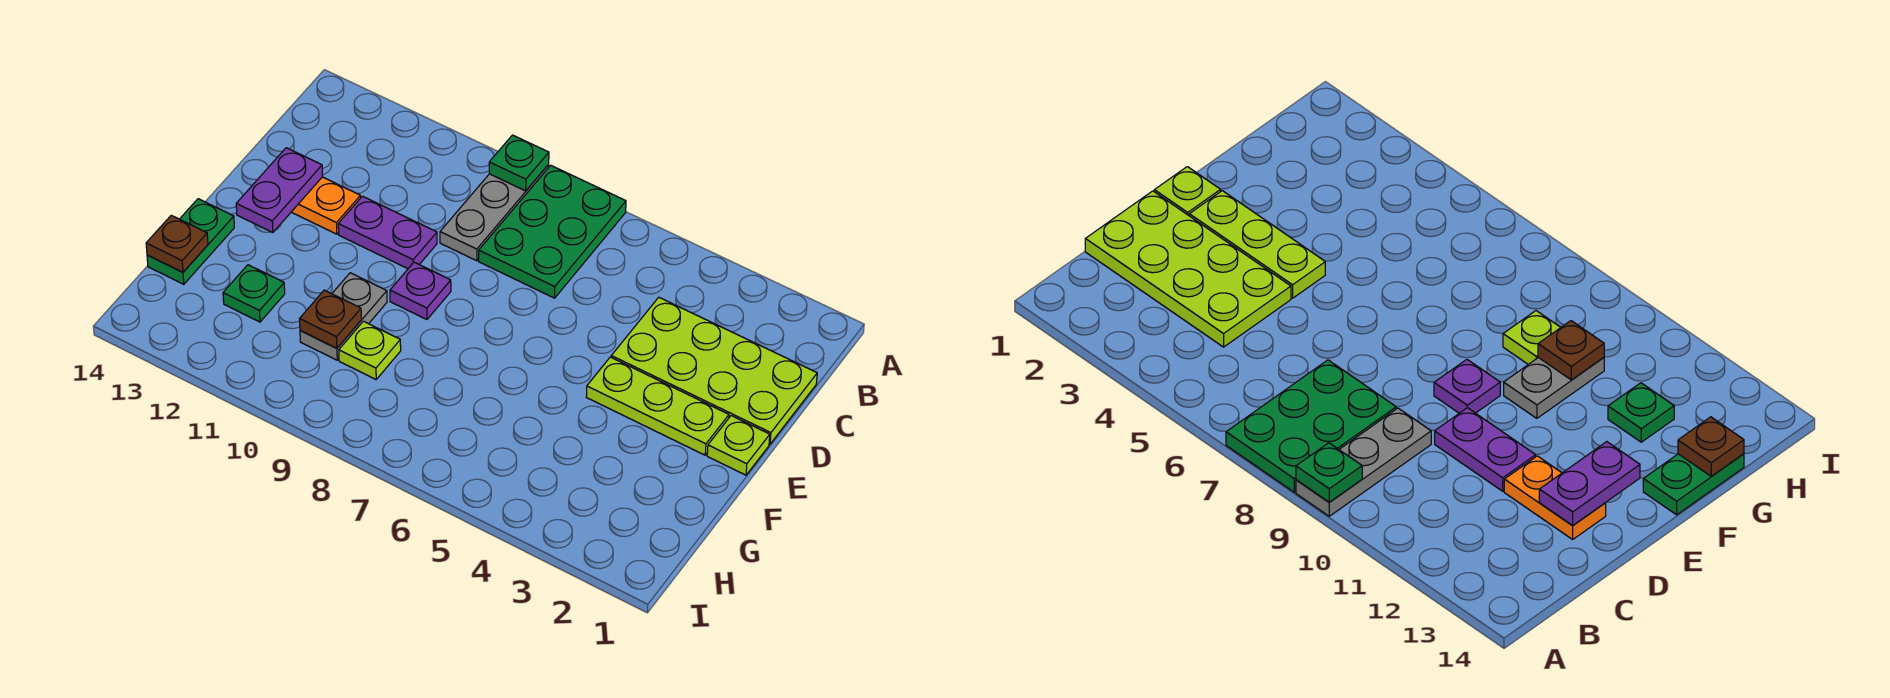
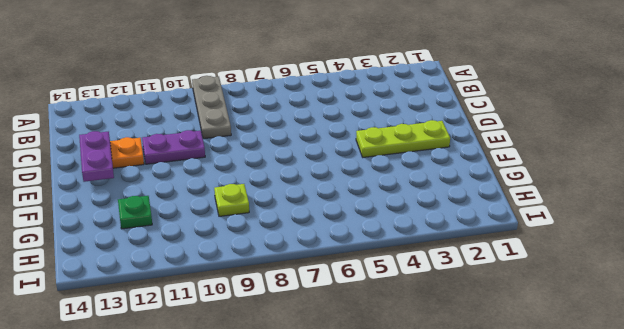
none -> green plate A7:C8 level 1
none -> lime plate C1:D4 level 1
none -> lime plate E1 level 1

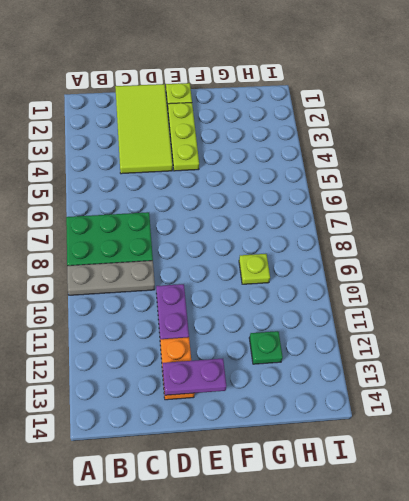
lime tile C1:D4 level 1 -> lime plate C1:D4 level 1
none -> purple plate E9 level 1
none -> grey plate F10:G10 level 1
none -> green plate F14:G14 level 1

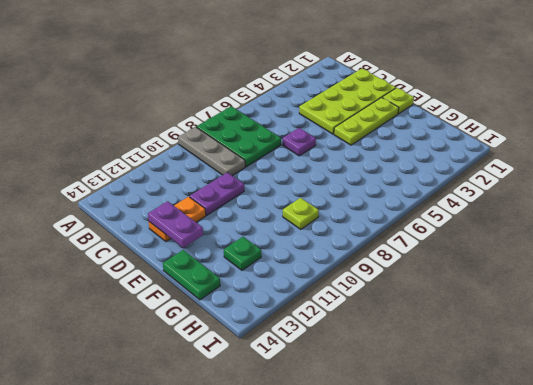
purple plate D6 level 1 -> purple plate E9 level 1
none -> grey plate F10:G10 level 1
none -> green plate A9 level 2
none -> brown plate G10 level 2

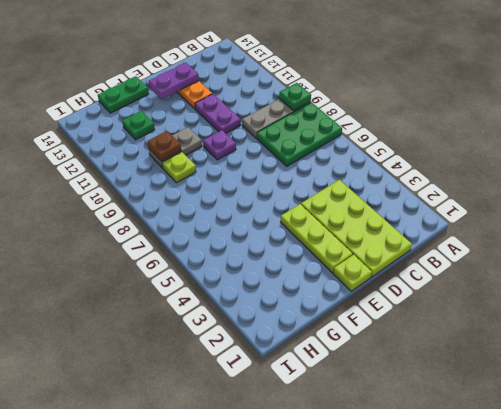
none -> brown plate G14 level 2

